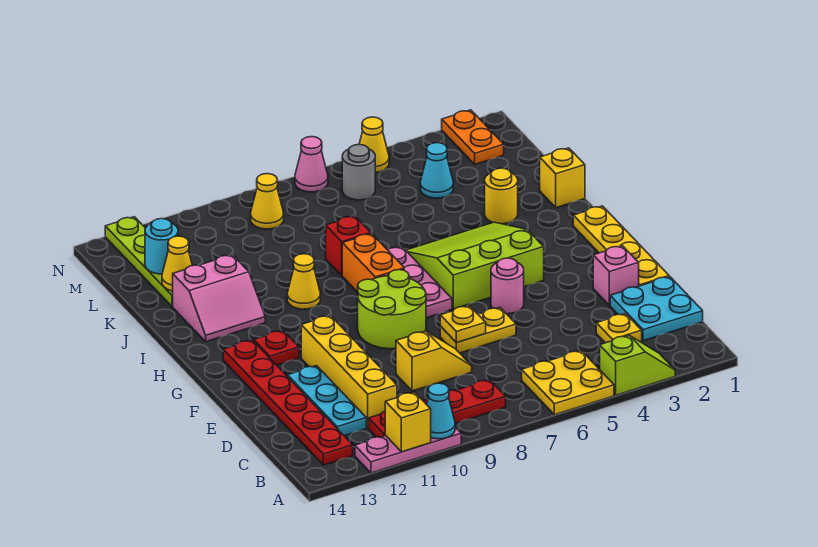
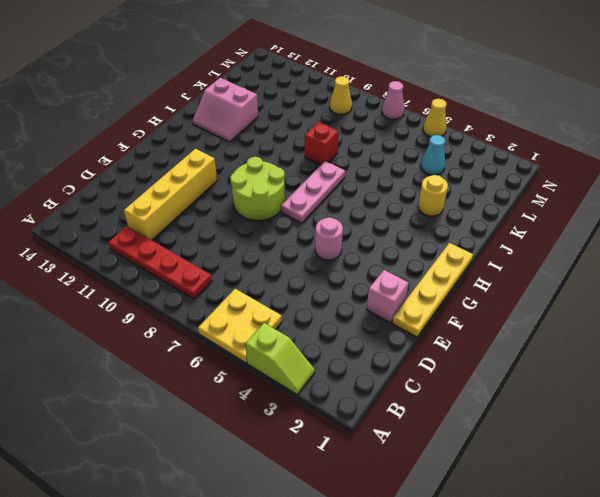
none -> pink plate A10:A12 level 1
none -> red plate B13:G13 level 1
none -> cyan plate C1:D2 level 1
none -> yellow plate C3 level 1

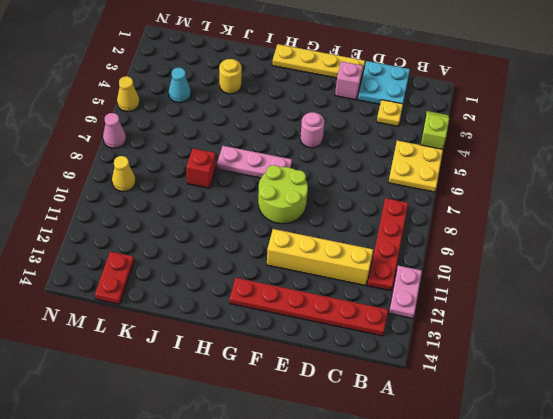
pink plate A11:A12 level 1 -> pink plate A10:A12 level 1
red plate L13:L14 level 1 -> lime plate K13:N13 level 1
none -> cyan plate C12:E12 level 1
none -> yellow slope D8:D9 level 1 top 9
none -> yellow plate E6:E7 level 1
none -> lime slope G4:I6 level 1 top G

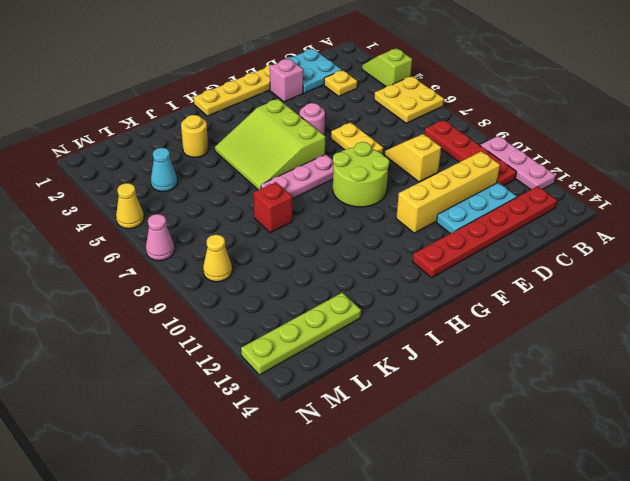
none -> red plate G12 level 1
none -> orange brick H8:I8 level 1
none -> yellow cone I10 level 1
none -> pink slope I12:J13 level 1 top J

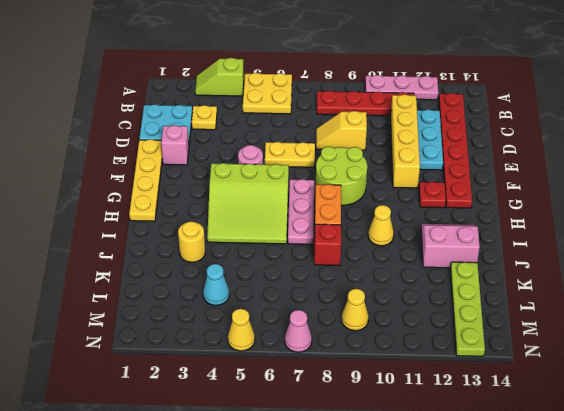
none -> yellow brick J1 level 1
none -> orange plate M2:N2 level 1
none -> grey round brick M6 level 1
none -> cyan cone A10 level 2

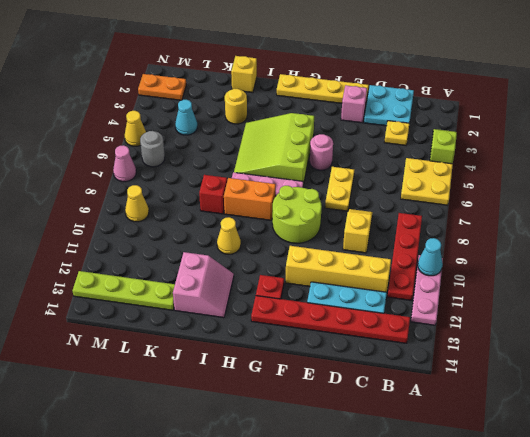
none -> yellow brick A11 level 2
none -> yellow plate E7 level 2
none -> yellow cone K13 level 2
none -> cyan round brick L13 level 2

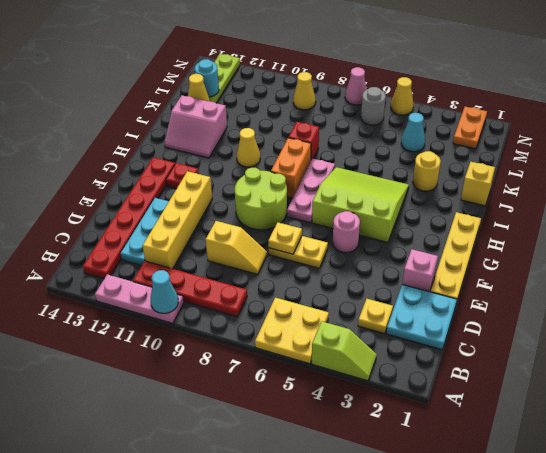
none -> yellow brick A11 level 2

